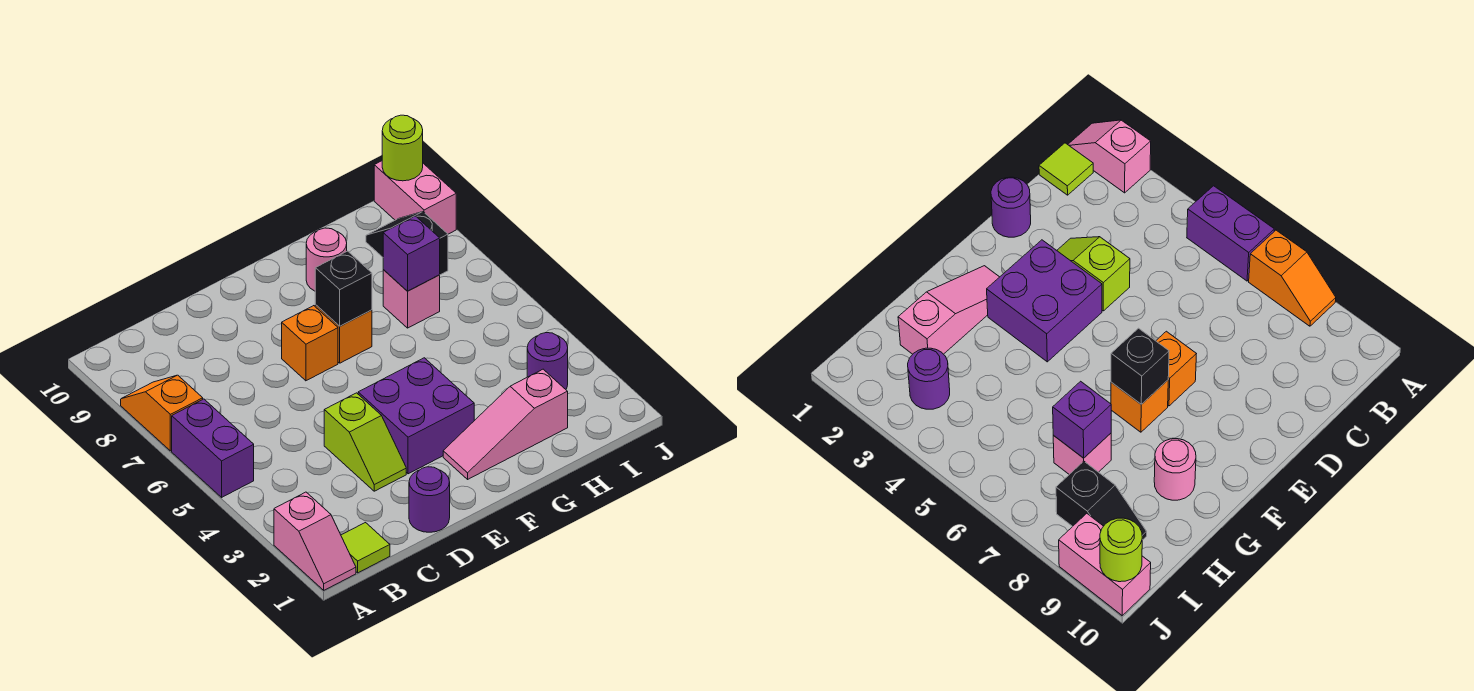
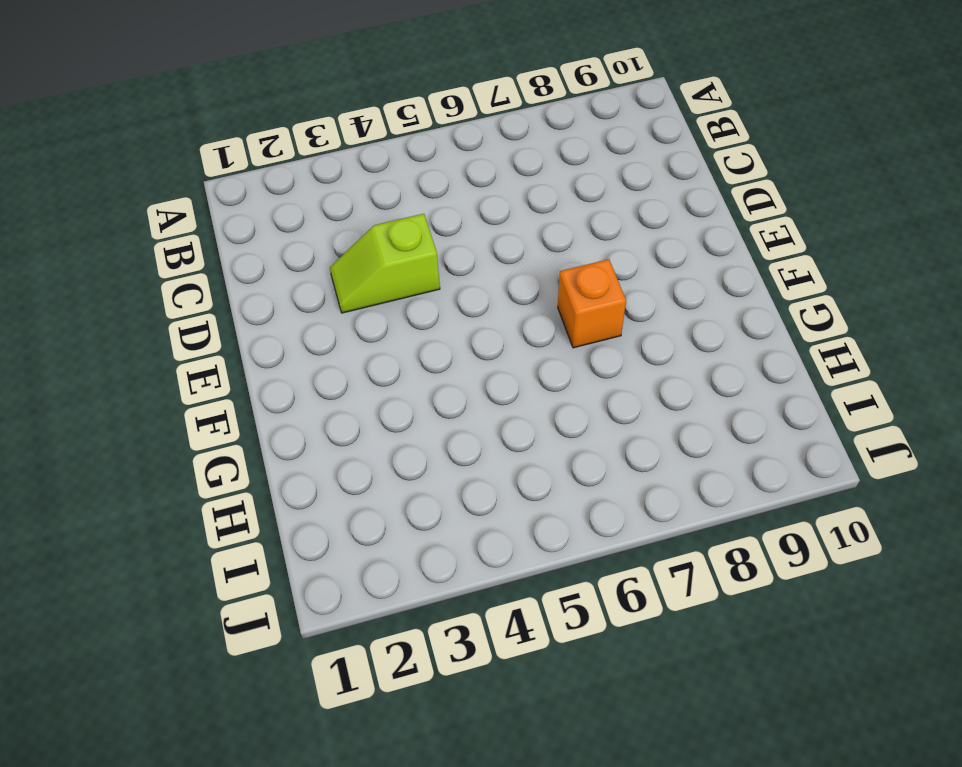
none -> pink slope A1:A2 level 1 top 2
none -> purple brick A5:A6 level 1
none -> orange slope A7:A8 level 1 top 7

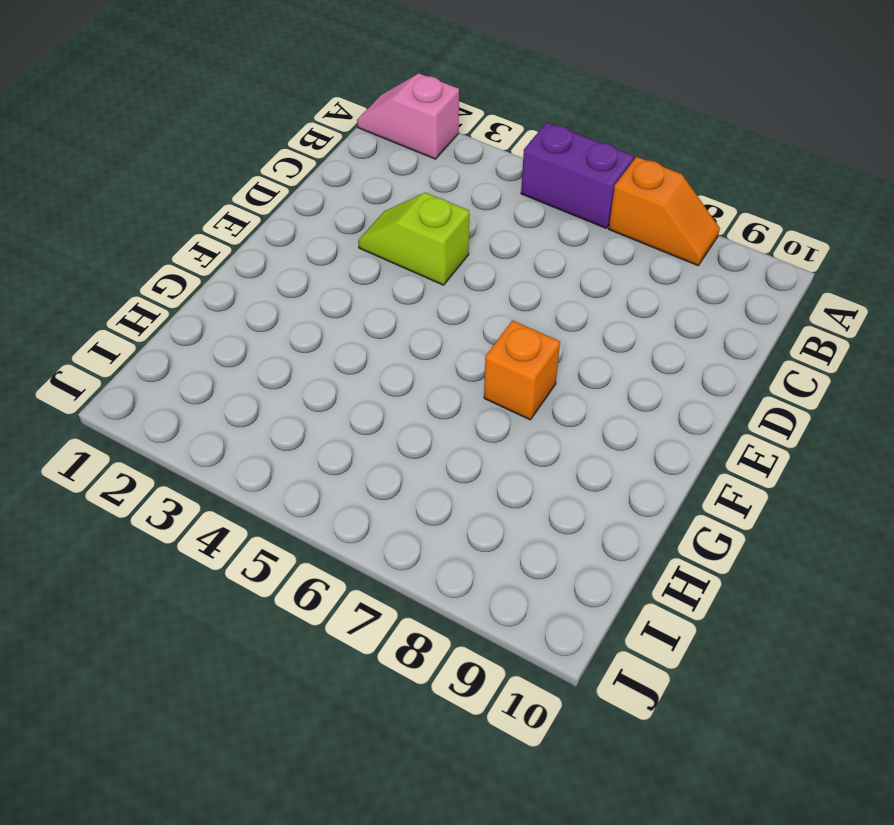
none -> lime tile B1 level 1
none -> purple round brick D1 level 1
none -> purple brick E3:F4 level 1

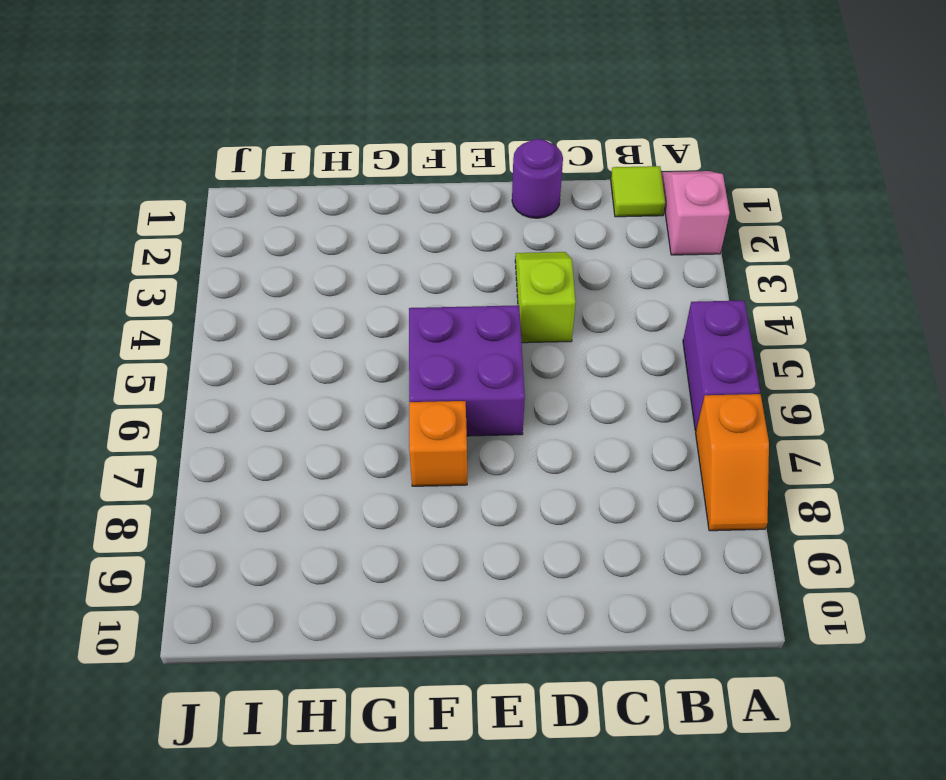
purple brick E5:F6 level 1 -> purple brick E3:F4 level 1
none -> orange brick E7 level 1
none -> pink slope F2:H2 level 1 top H
none -> pink round brick G9 level 1

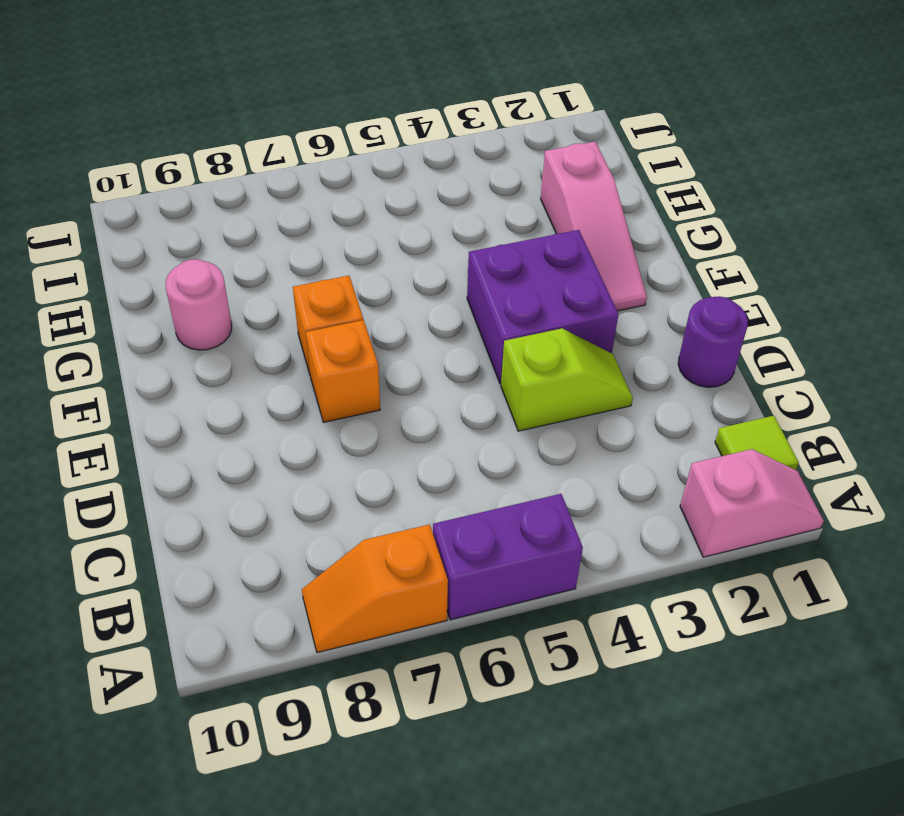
none -> pink brick H7 level 1
none -> purple round brick I3 level 1
none -> black slope I8:I9 level 1 top 8

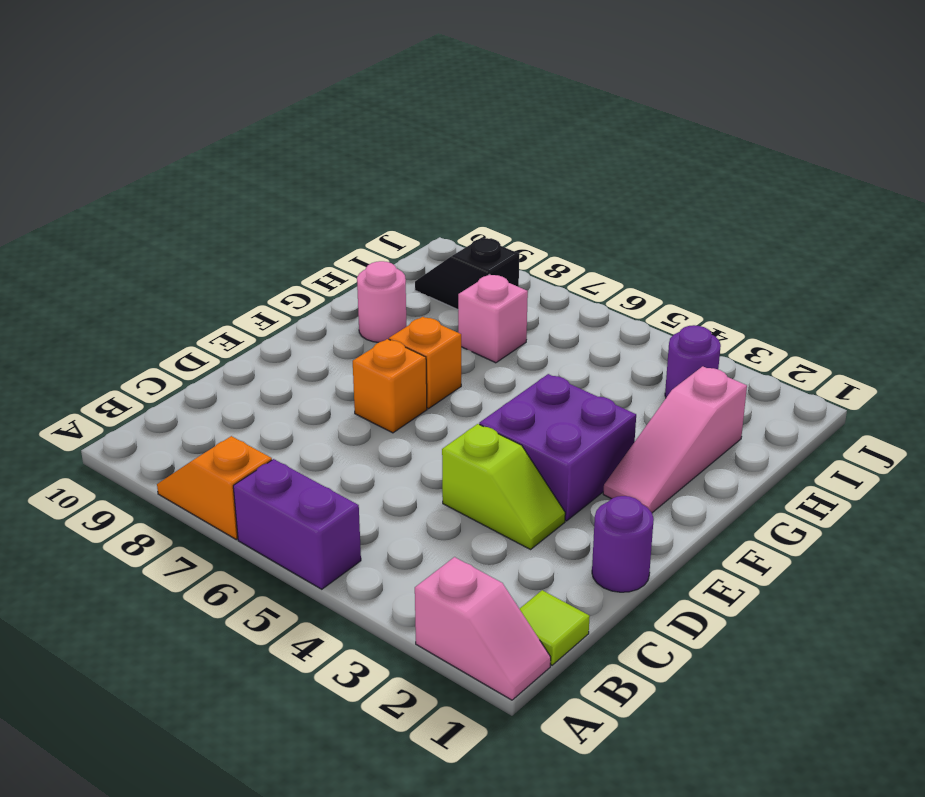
none -> pink brick J9:J10 level 1
none -> black brick F7 level 2
none -> purple brick H7 level 2

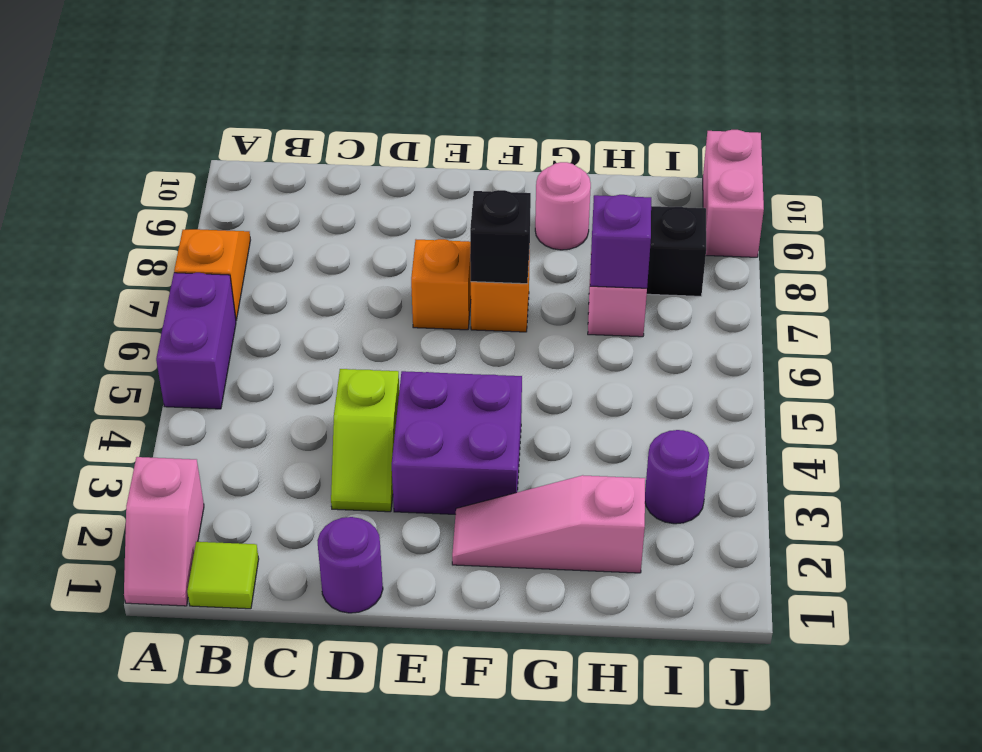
none -> lime round brick J10 level 2

